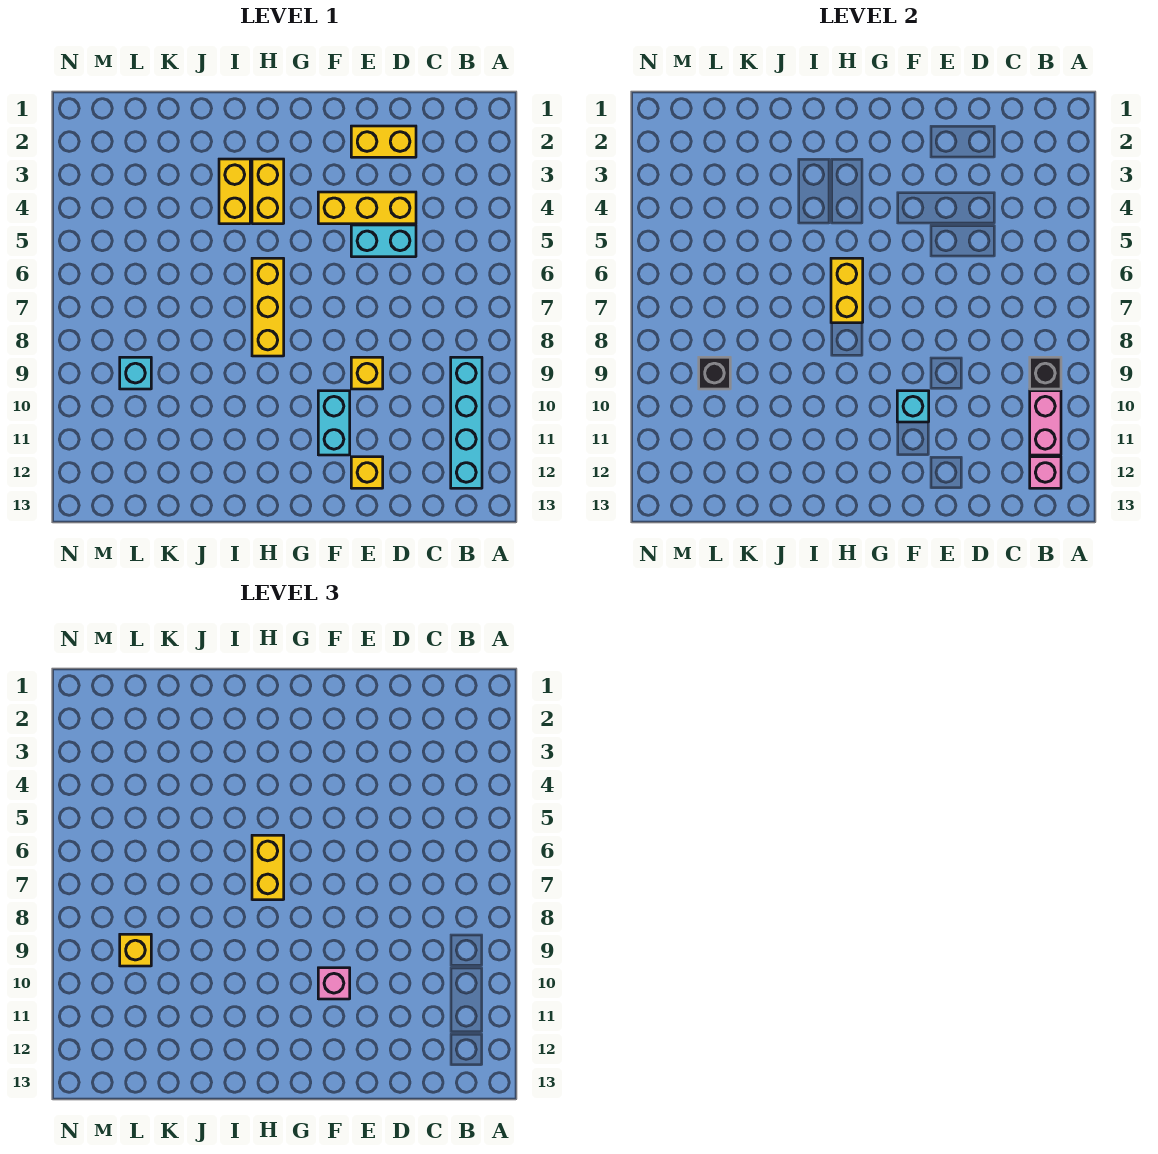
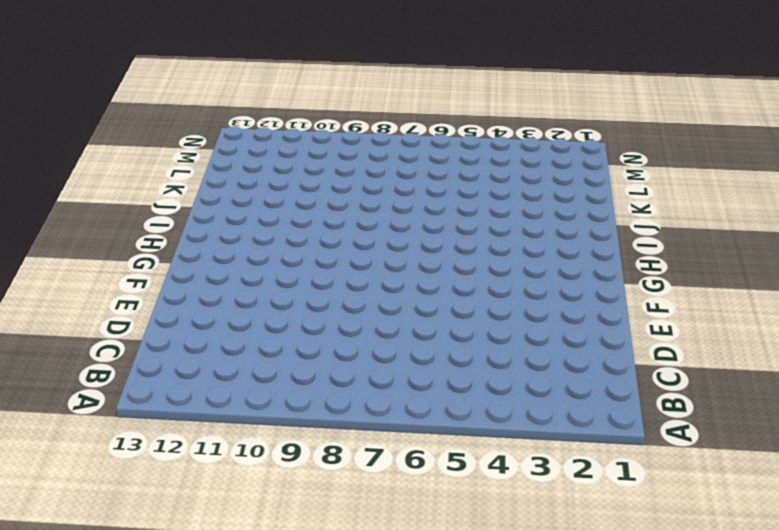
none -> cyan brick B9:B12 level 1
none -> yellow brick D2:E2 level 1
none -> yellow brick D4:F4 level 1

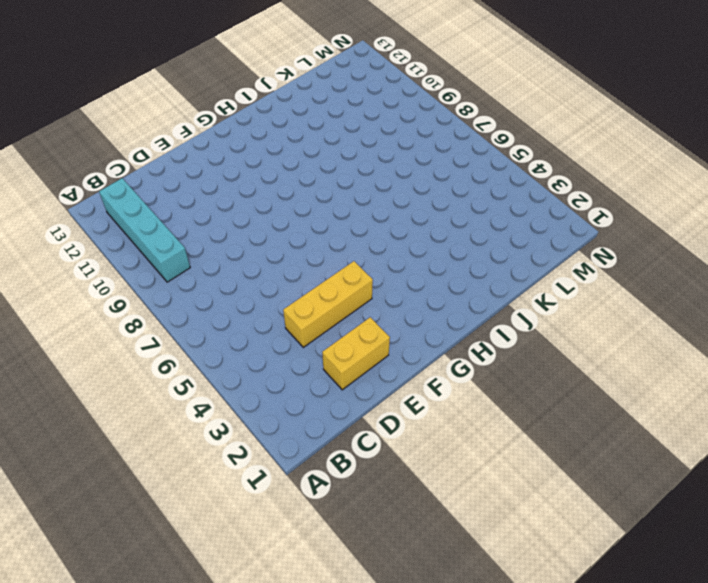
none -> cyan brick D5:E5 level 1
none -> yellow brick E9 level 1
none -> yellow brick E12 level 1

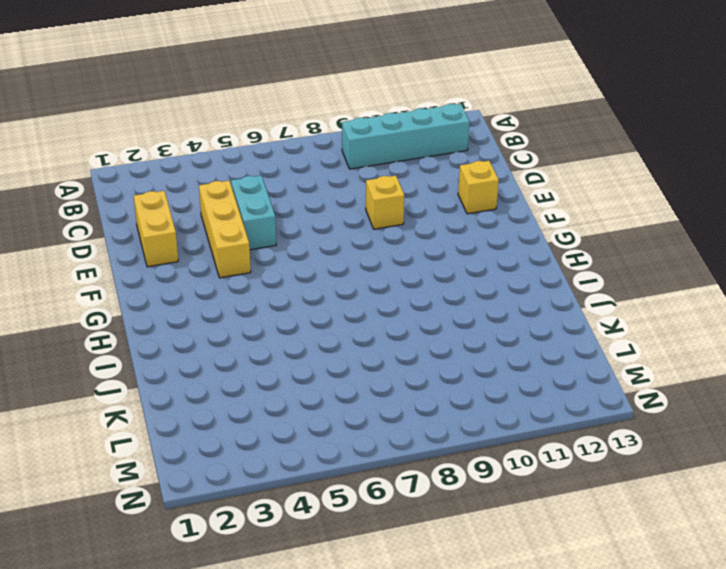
none -> cyan brick F10:F11 level 1
none -> yellow brick H3:H4 level 1
none -> yellow brick H6:H8 level 1

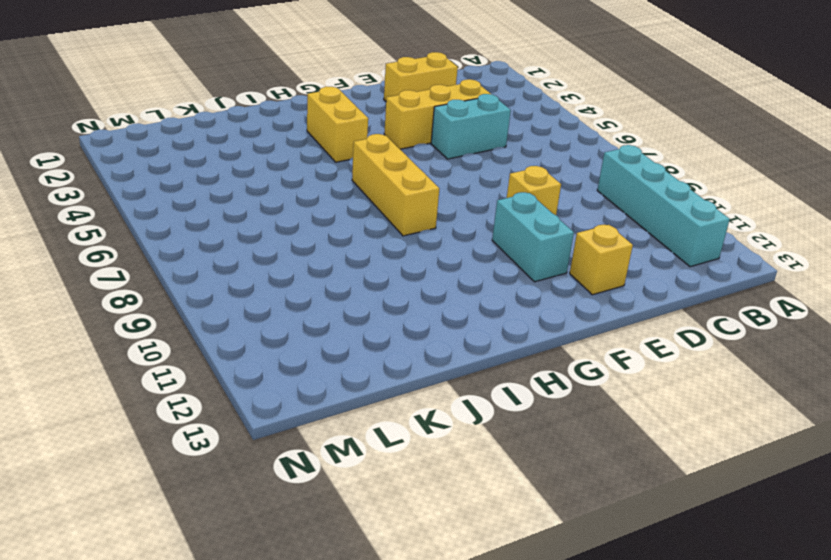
none -> yellow brick I3:I4 level 1
none -> cyan brick L9 level 1
none -> black brick B9 level 2

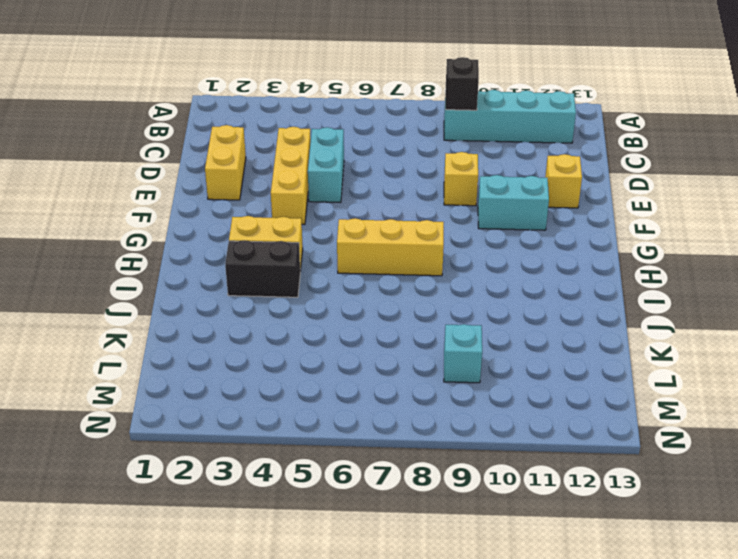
black brick I3:I4 level 1 -> yellow brick I3:I4 level 1
none -> pink brick B10:B11 level 2
none -> pink brick B12 level 2
none -> cyan brick F10 level 2

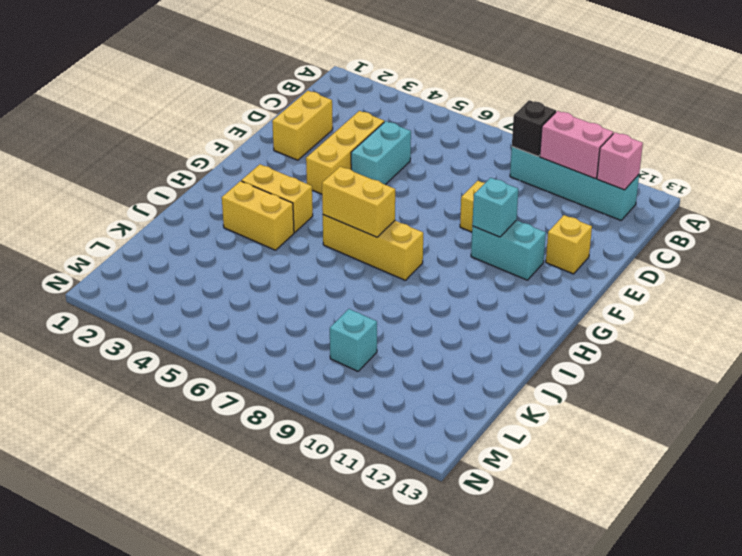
none -> black brick L9 level 2
none -> pink brick F10 level 3
none -> yellow brick H6:H7 level 3

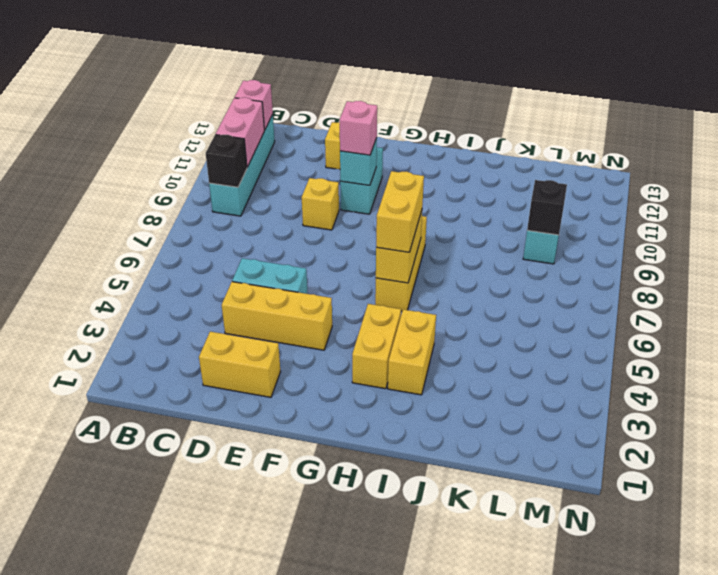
none -> yellow brick L9 level 3

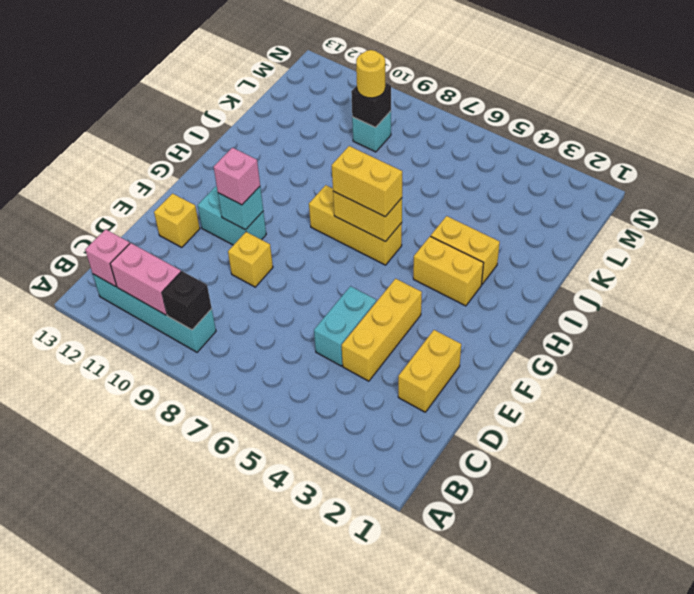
yellow round brick L9 level 3 -> yellow brick L9 level 3

